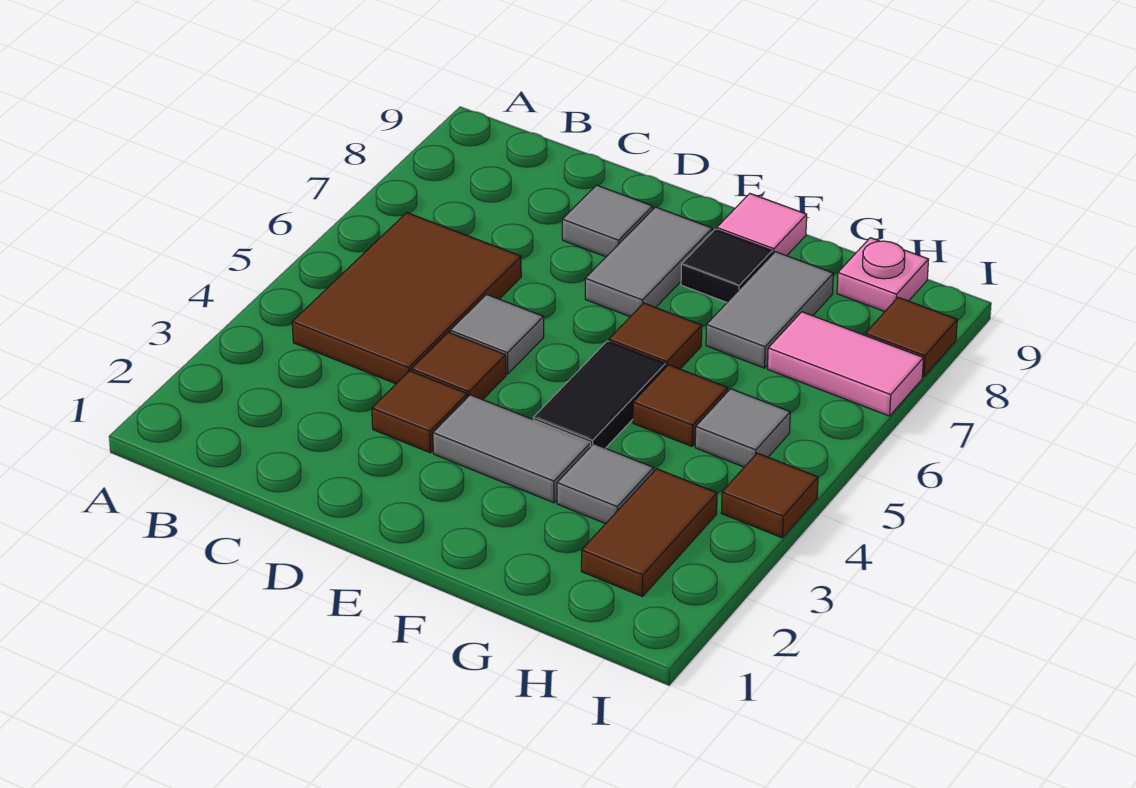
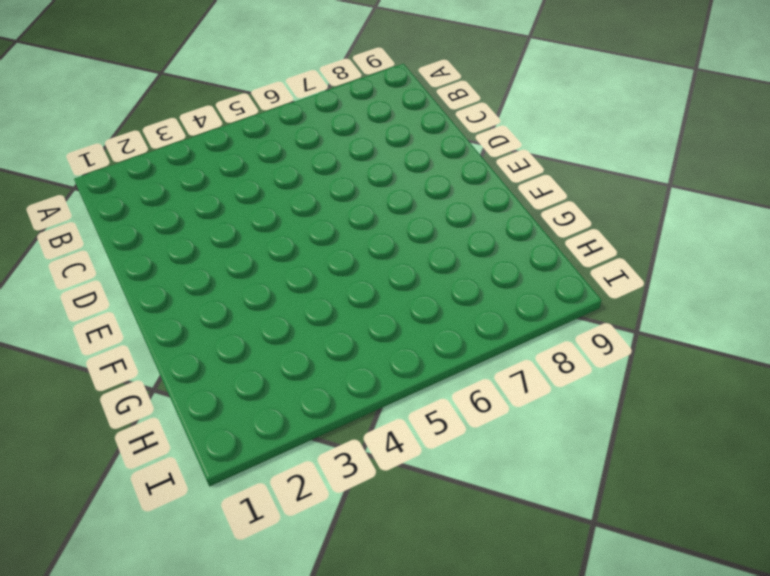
none -> brown tile B4:C6 level 1
none -> brown tile D3 level 1
none -> brown tile D4 level 1

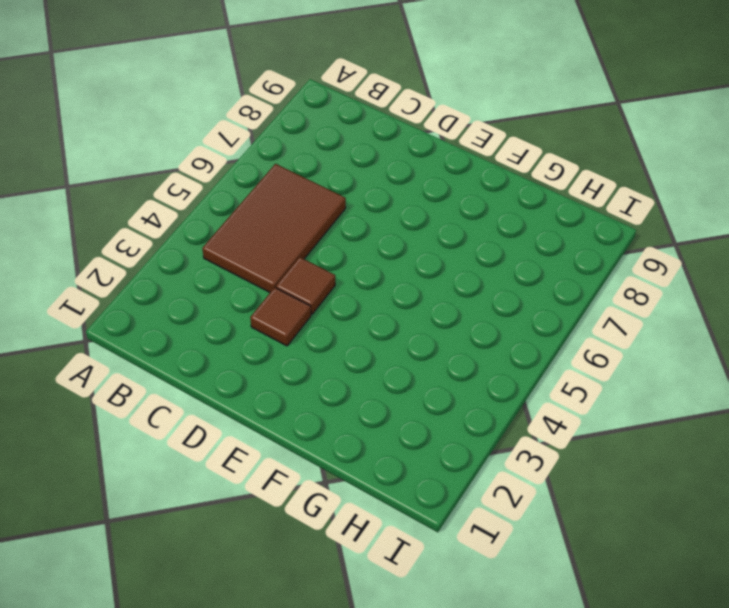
none -> grey tile D5 level 1
none -> grey tile D8 level 1
none -> grey tile E3:F3 level 1

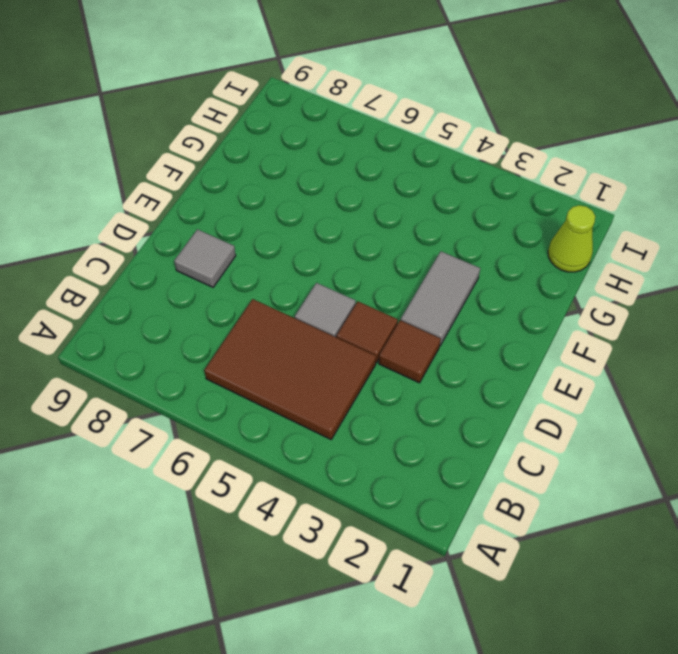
lime cone H1 level 1 -> none
none -> grey tile E7:E8 level 1
none -> black tile F4:F5 level 1
none -> brown tile F6 level 1

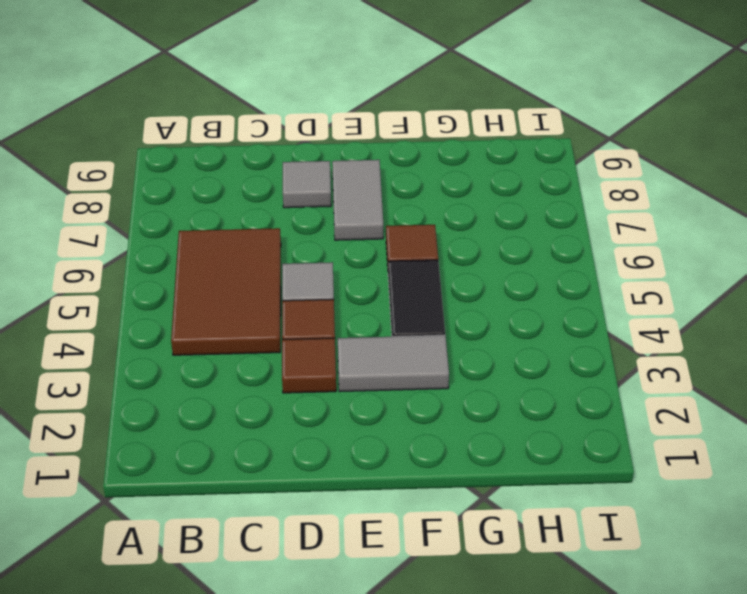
none -> black tile F8 level 1
none -> pink tile F9 level 1
none -> grey tile G3 level 1

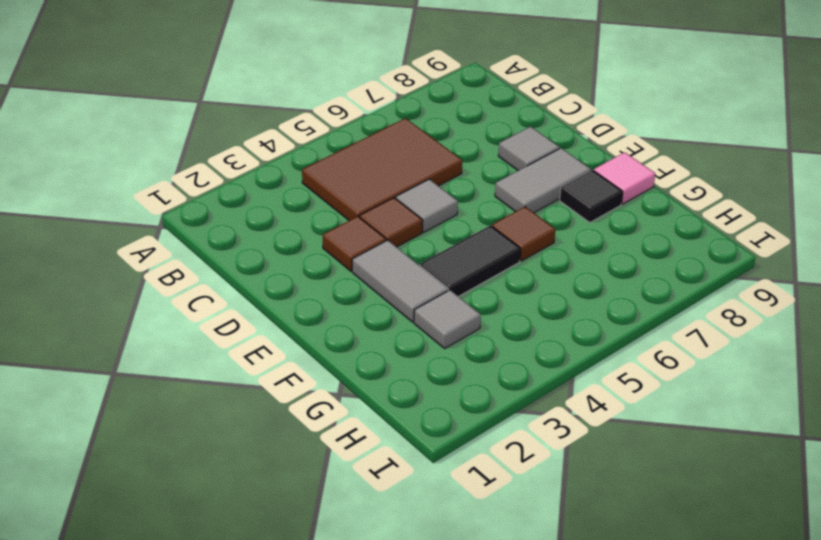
none -> brown tile G5 level 1
none -> grey tile G7:G8 level 1
none -> brown tile H2:H3 level 1

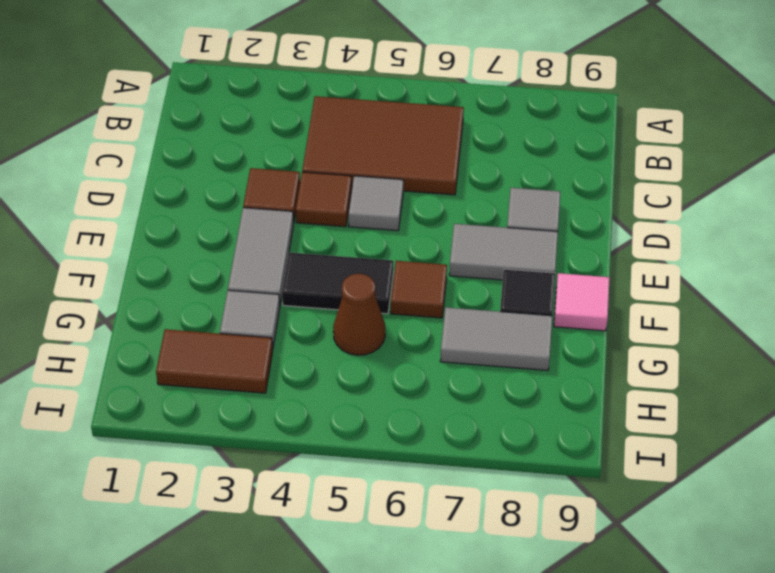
brown cone G5 level 1 -> brown tile G5 level 1
none -> grey tile H5 level 1
none -> pink tile H7:I7 level 1
none -> pink plate H9 level 1

